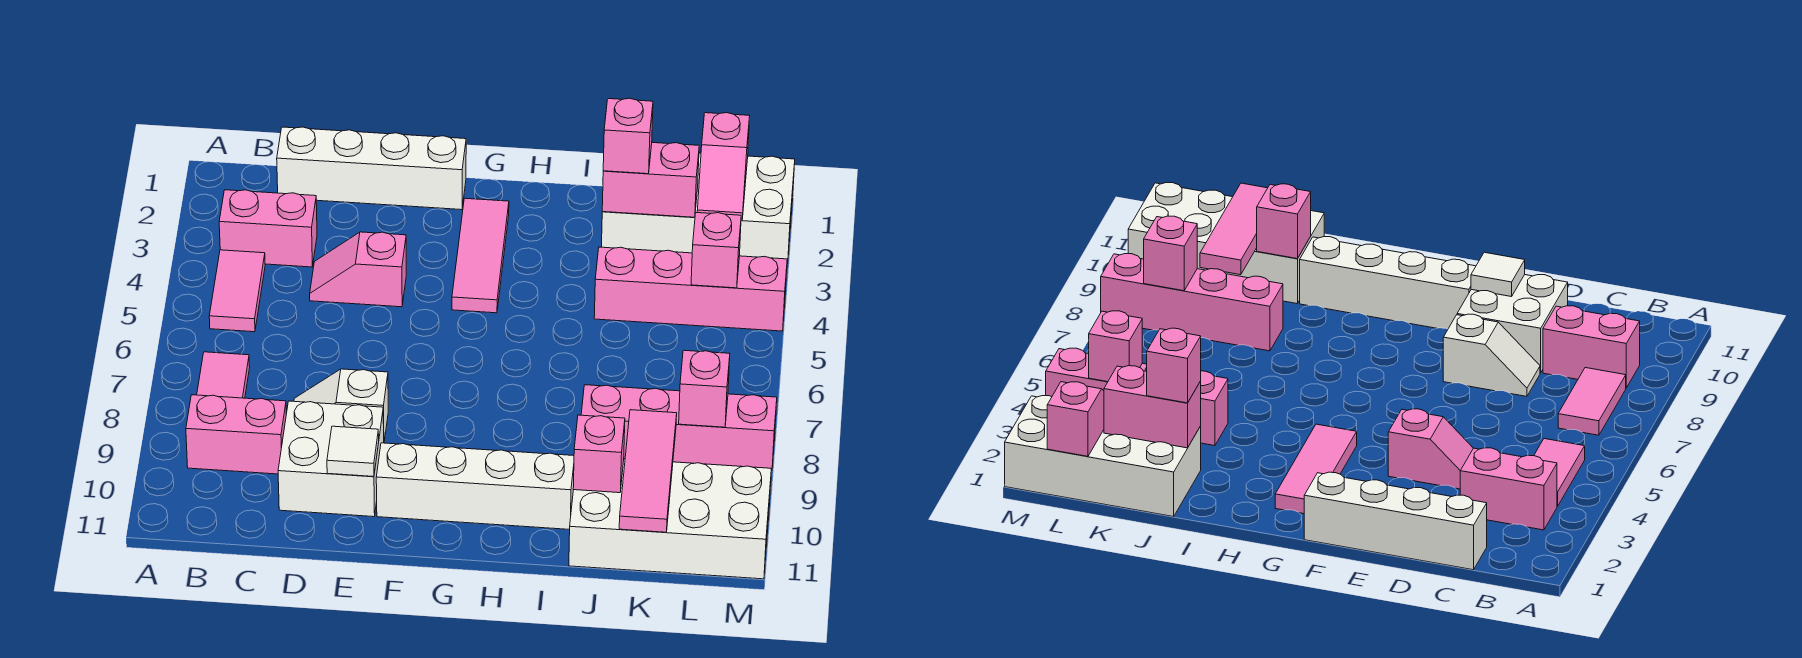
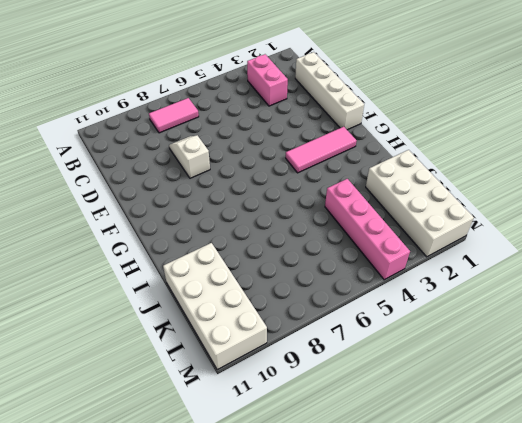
none -> pink tile B4:B5 level 1
none -> pink brick B9:C9 level 1
none -> pink slope D4:E4 level 1 top E

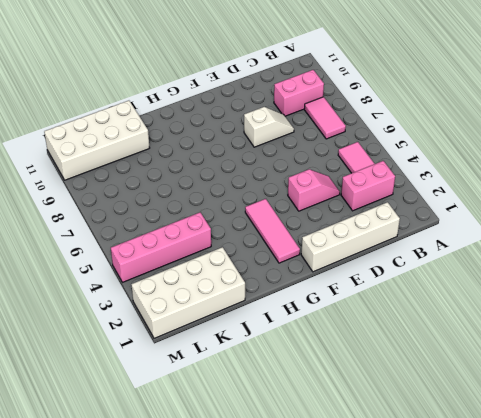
none -> white brick D9:E10 level 1
none -> white brick F10:I10 level 1
none -> pink brick J8:M8 level 1

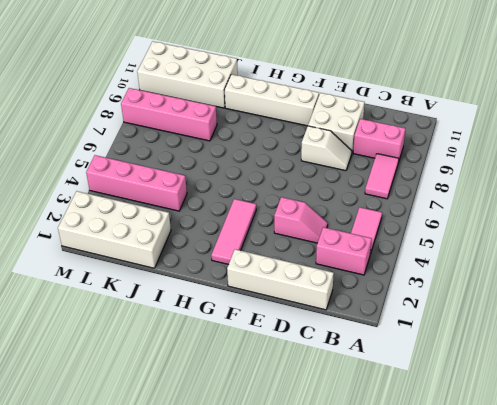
none -> white tile E10 level 2
none -> pink brick J2:K2 level 2
none -> pink brick J10 level 2

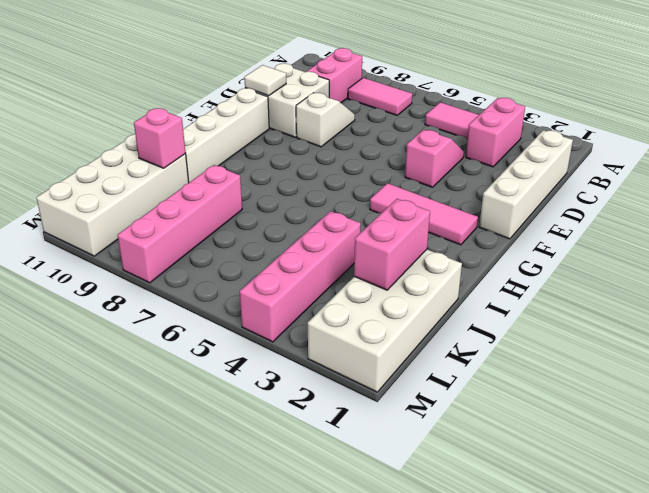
none -> pink tile K9:K11 level 2
none -> pink slope L1:L2 level 2 top 1
none -> pink brick L4 level 2

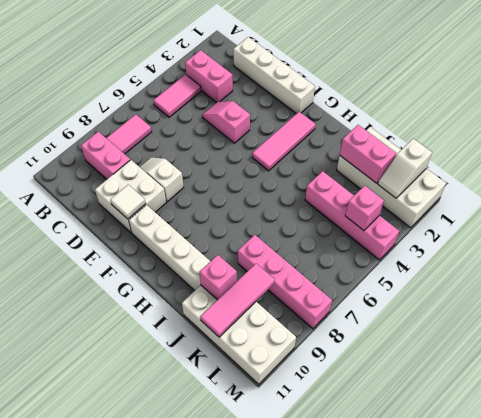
white slope L1:L2 level 2 top 1 -> pink slope L1:L2 level 2 top 1
none -> pink brick L8 level 2
none -> pink brick J2 level 3

